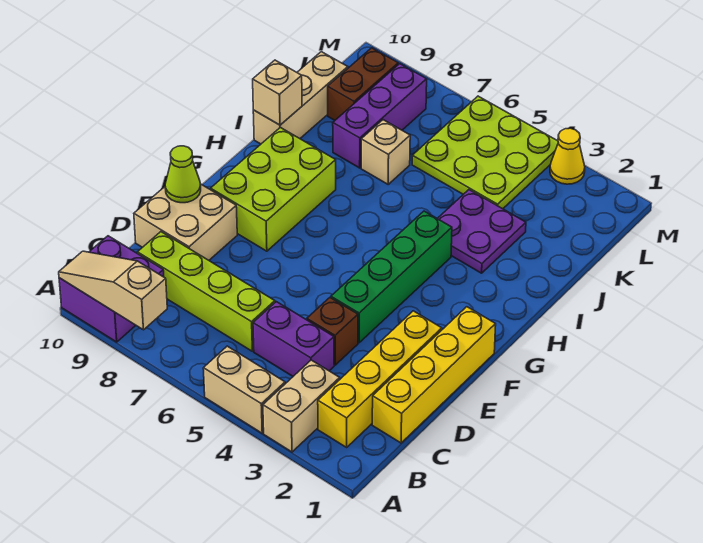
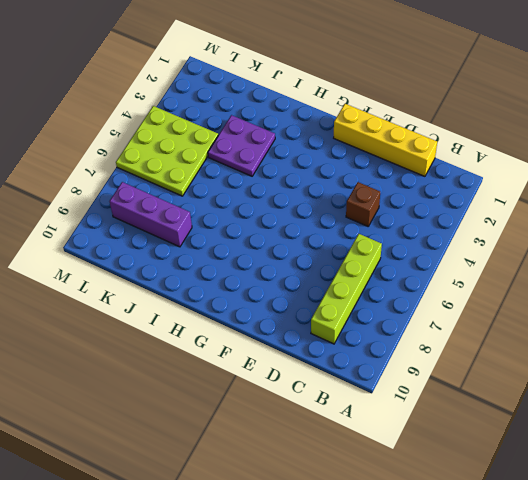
none -> tan brick A3:B3 level 1
none -> tan brick A4:A5 level 1
none -> purple brick A9:B10 level 1

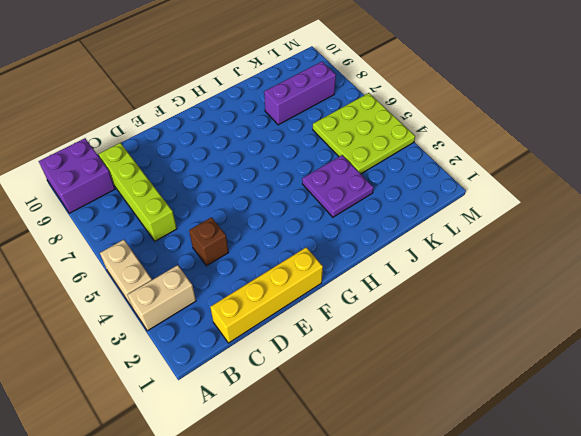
none -> yellow brick B2:E2 level 1
none -> purple brick C4:C5 level 1
none -> tan brick D9:E10 level 1

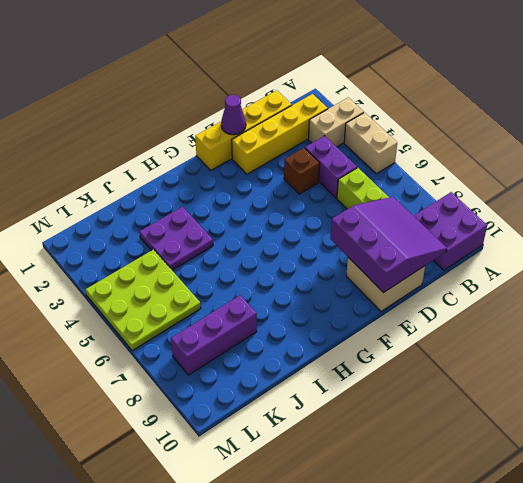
purple slope C8:E10 level 2 top E -> lime cone E10 level 2
purple cone E1 level 2 -> none
none -> green brick E4:H4 level 1
none -> lime brick F8:H9 level 1
none -> tan brick I10:K10 level 1

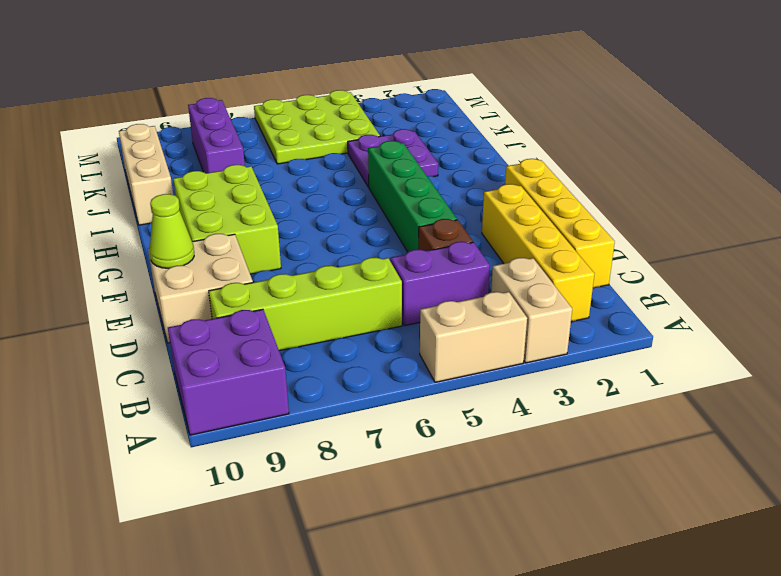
none -> tan brick J7 level 1
none -> brown brick K9:L9 level 1
none -> yellow cone M3 level 1

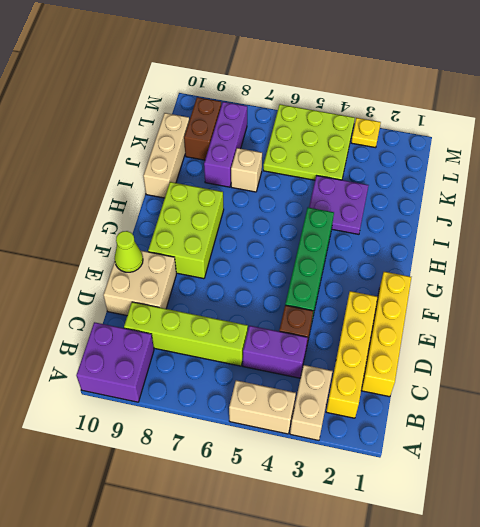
yellow plate M3 level 1 -> yellow cone M3 level 1
none -> tan slope A8:A10 level 2 top 8
none -> tan brick I10 level 2

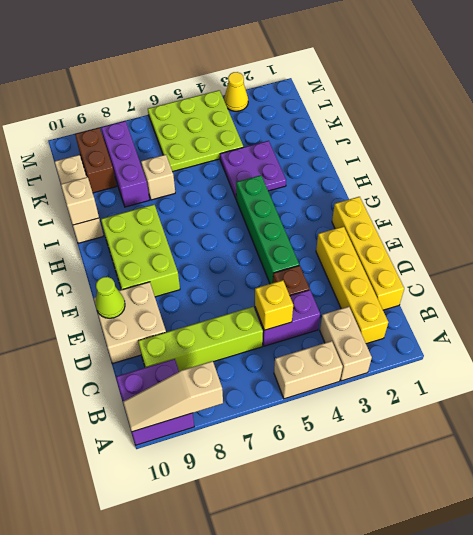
yellow brick C5 level 2 -> none

